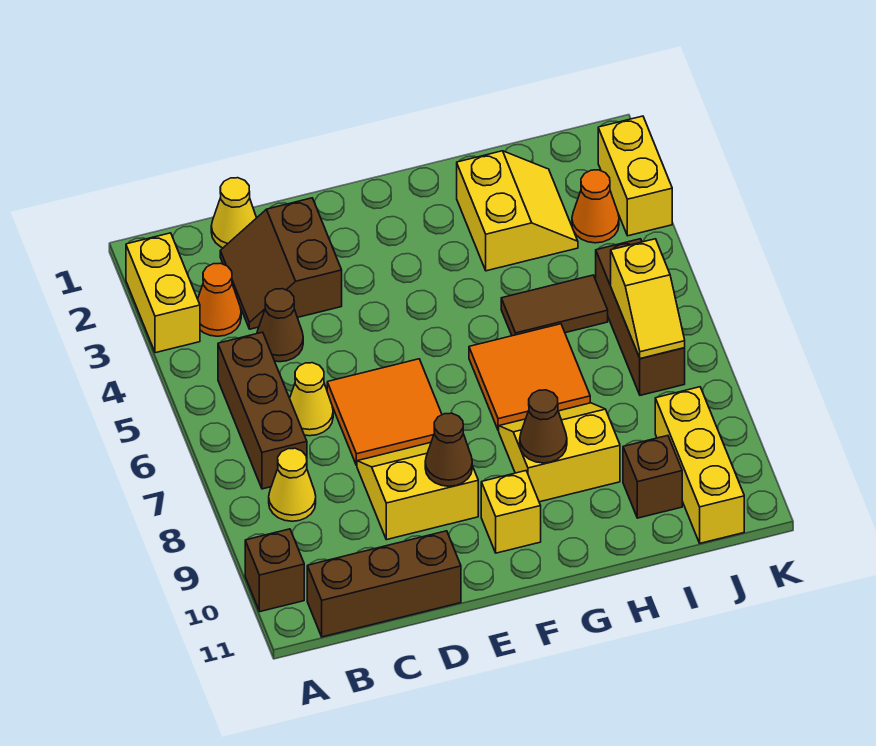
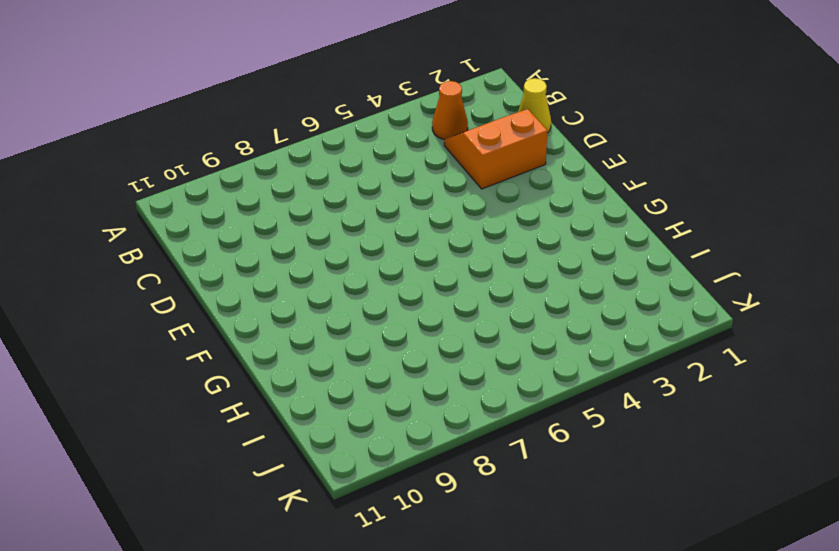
orange slope C2:D3 level 1 top D -> brown slope C2:D3 level 1 top D
none -> yellow brick A2:A3 level 1
none -> brown brick A10 level 1
none -> brown brick B5:B7 level 1

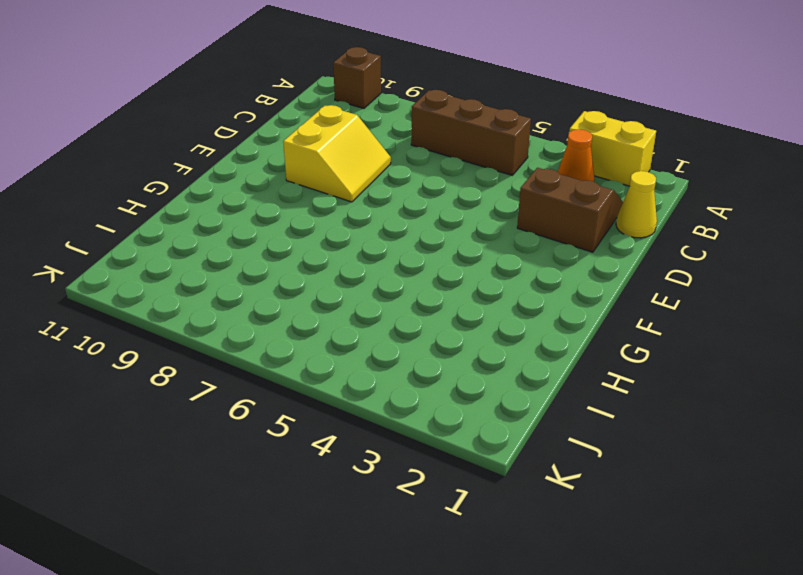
none -> yellow cone B8 level 1
none -> brown brick B11:D11 level 1
none -> brown cone C4 level 1

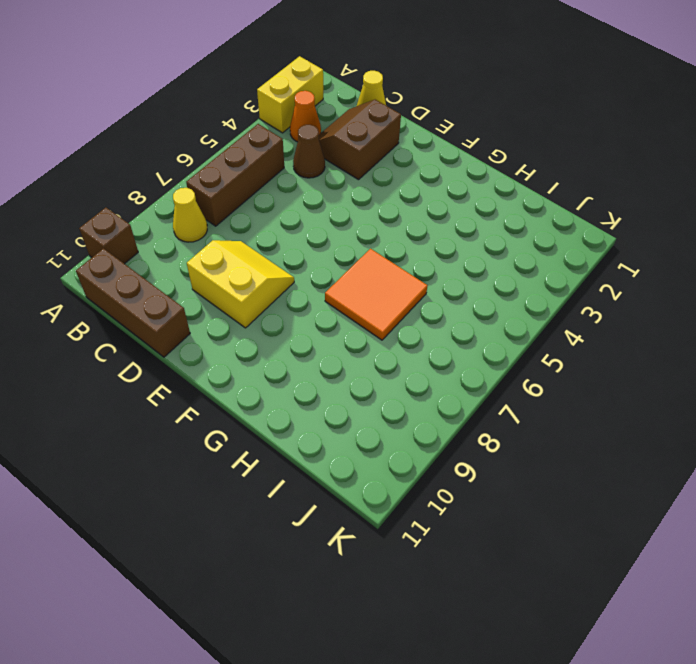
none -> yellow cone C6 level 1
none -> orange tile D6:E7 level 1
none -> yellow brick F10 level 1

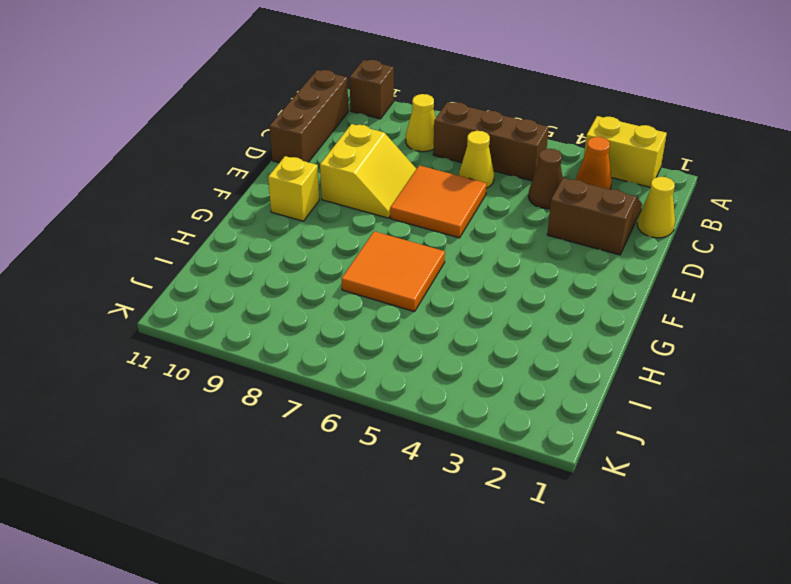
none -> yellow slope G8:H9 level 1 top 9
none -> yellow slope H2:I3 level 1 top H
none -> brown tile H5:I5 level 1

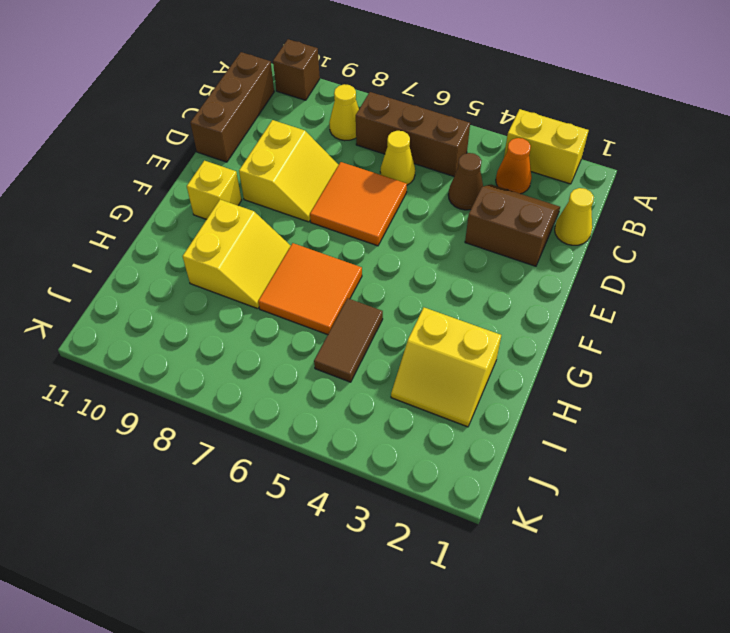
none -> brown brick I10 level 1
none -> orange cone J3 level 1
none -> brown brick J5:J7 level 1

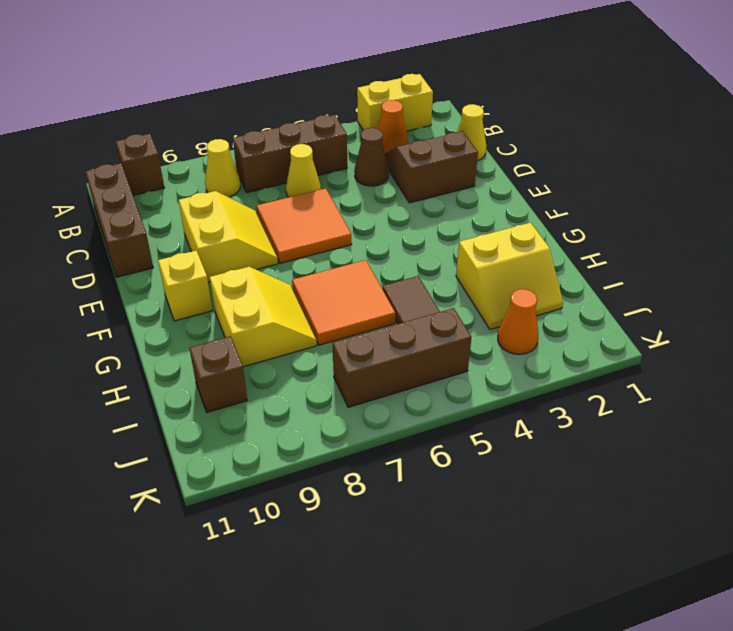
none -> yellow brick J9:J11 level 1
none -> yellow brick K2:K3 level 1
none -> brown cone E9 level 2

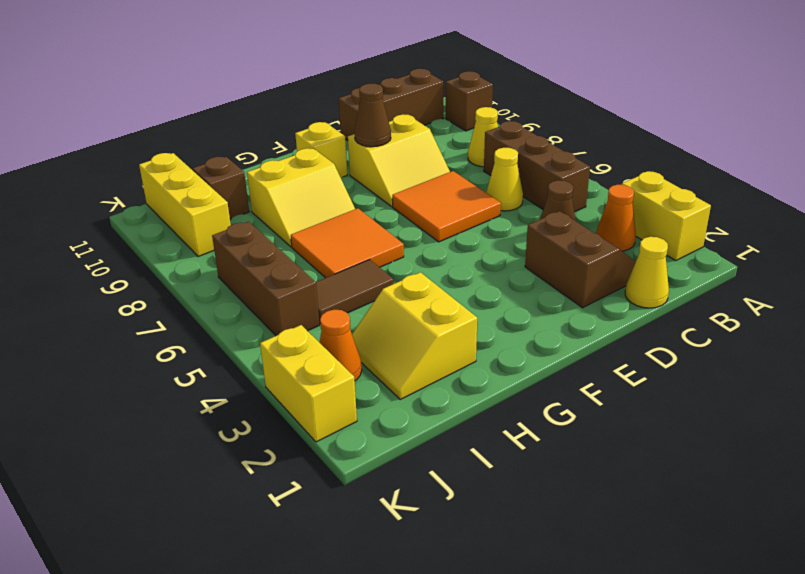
none -> brown cone G9 level 2
none -> yellow slope J6:J7 level 2 top 6

